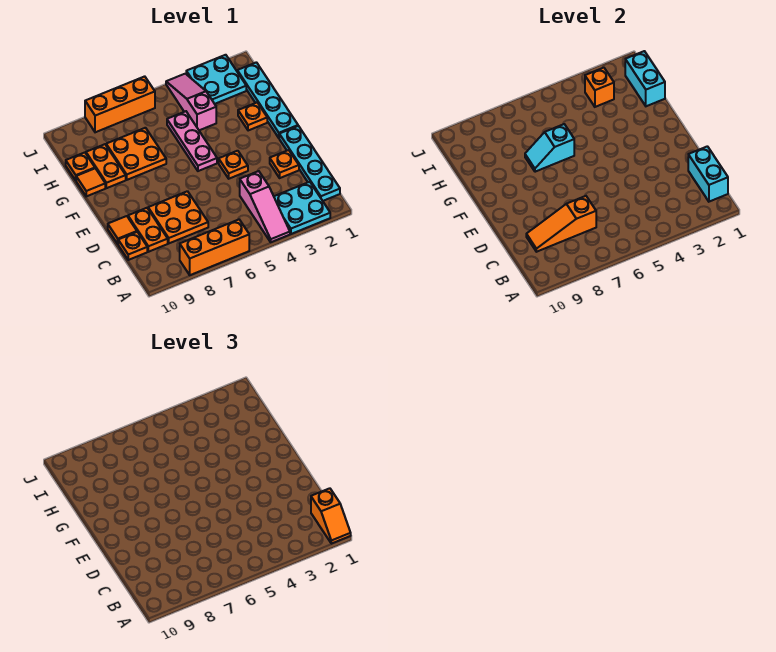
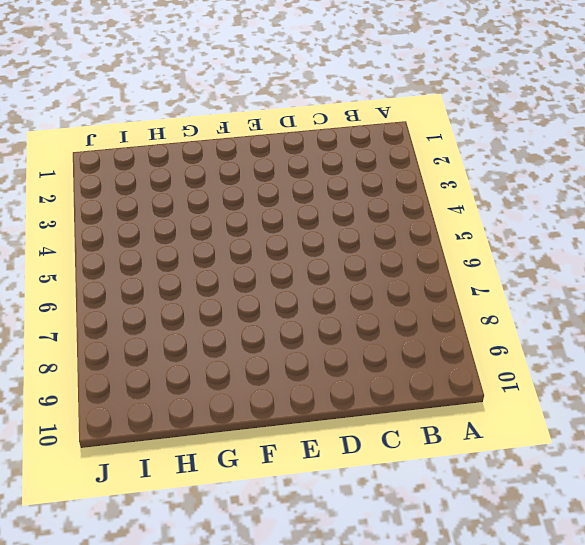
none -> cyan plate A2:B3 level 1
none -> pink slope A4:C4 level 1 top C
none -> orange brick A6:A8 level 1

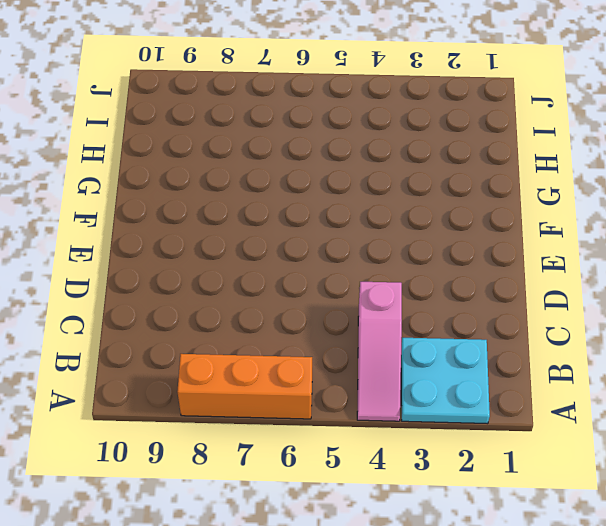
none -> cyan plate B1:E1 level 1
none -> orange plate C7:D8 level 1
none -> orange plate C9:D9 level 1

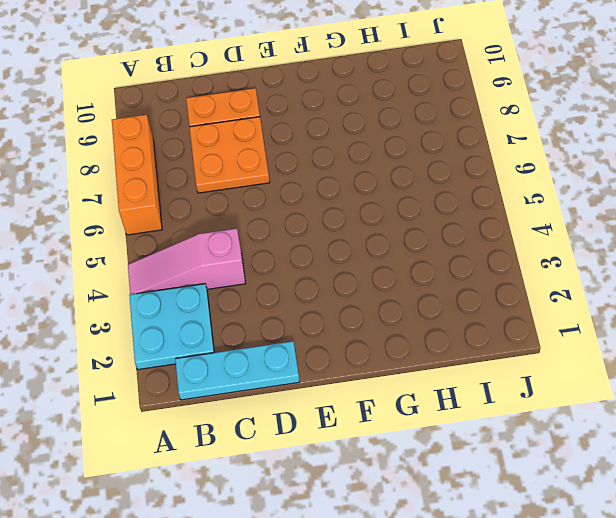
cyan plate B1:D1 level 1 -> cyan plate B1:E1 level 1
none -> orange plate C10 level 1
none -> orange plate D2 level 1
none -> orange tile D10 level 1

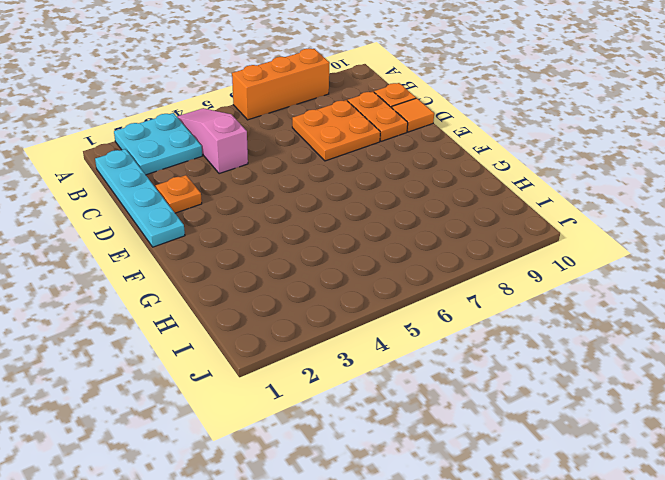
none -> orange plate E4 level 1
none -> cyan plate F1:I1 level 1
none -> pink plate F5:H5 level 1

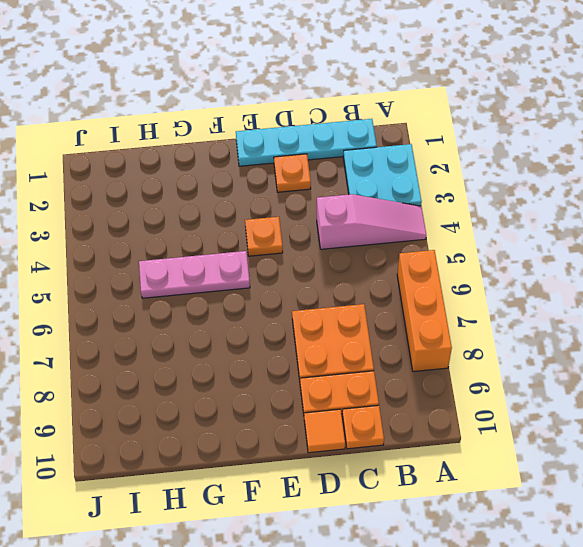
none -> cyan plate F1:I1 level 1
none -> orange plate G2 level 1
none -> orange plate G7:H8 level 1

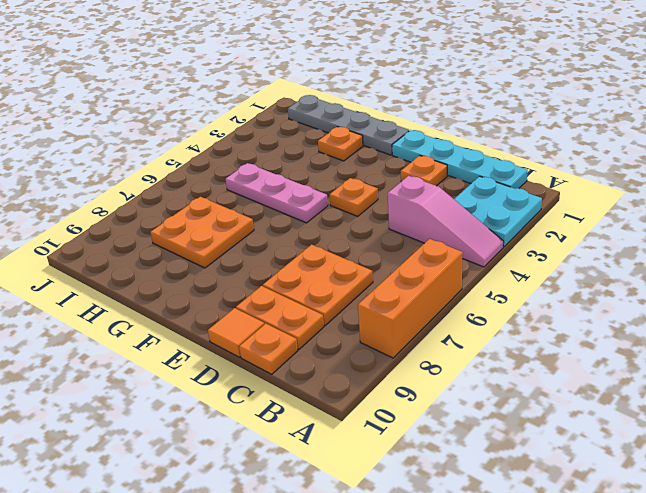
grey plate F1:I1 level 1 -> cyan plate F1:I1 level 1
none -> orange plate G9:H9 level 1
none -> orange tile G10 level 1
none -> pink slope H4:J4 level 1 top H

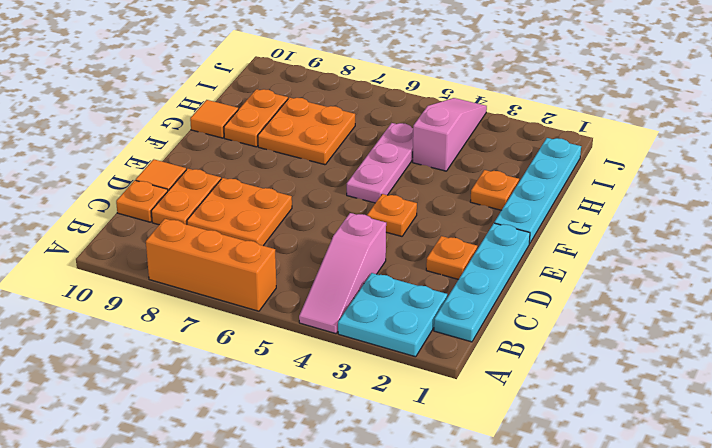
none -> orange plate H10 level 1
none -> cyan plate I2:J3 level 1
none -> orange brick J6:J8 level 1

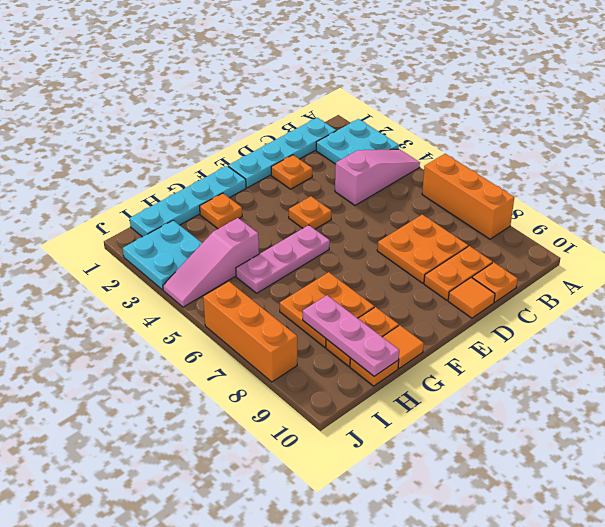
pink plate H8:H10 level 2 -> none
none -> cyan brick B1:C1 level 2
none -> orange slope C7:C9 level 2 top 7
none -> cyan slope G6:G7 level 2 top 6

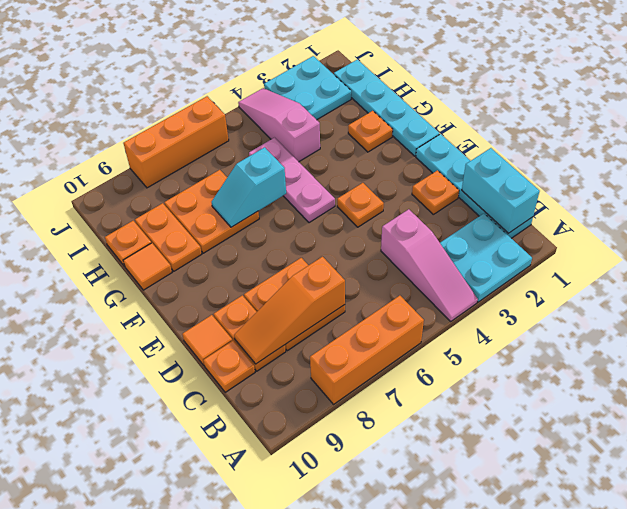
none -> cyan brick H1:I1 level 2
none -> orange brick I3 level 2
none -> orange slope A1:B1 level 3 top B

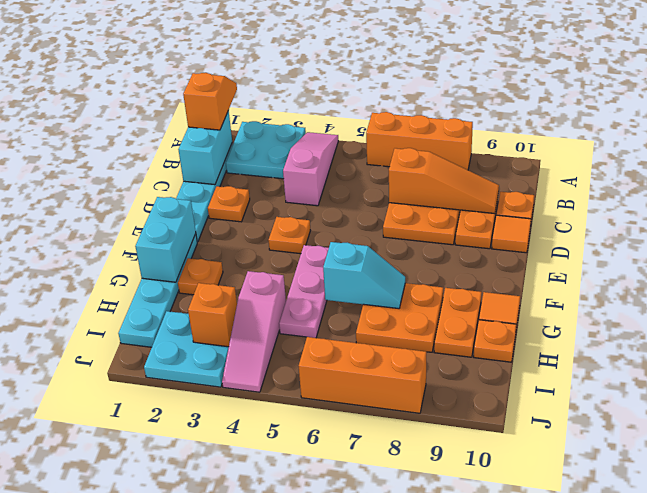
cyan brick F1:G1 level 2 -> cyan brick H1:I1 level 2

